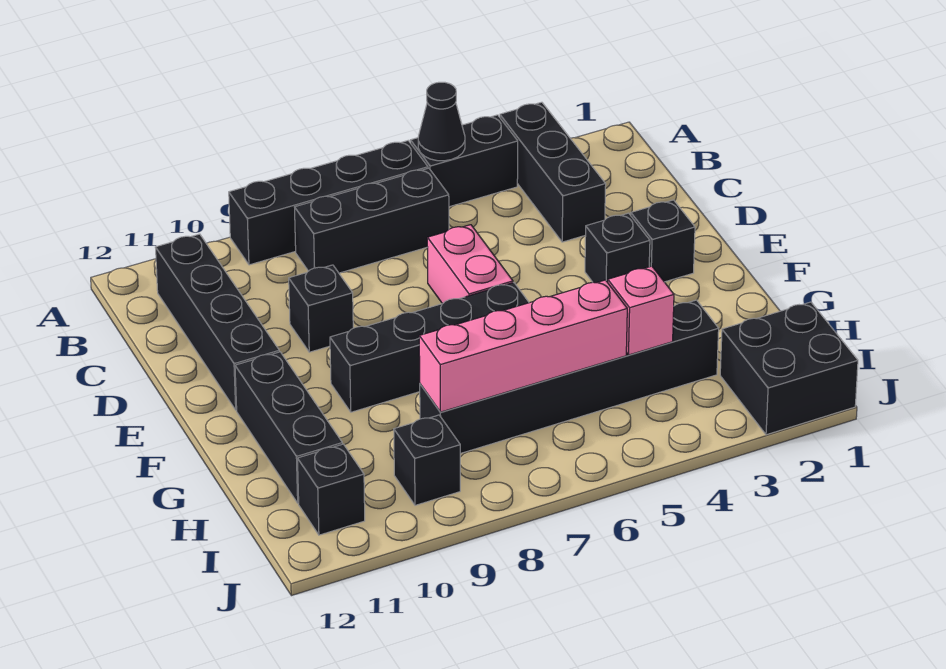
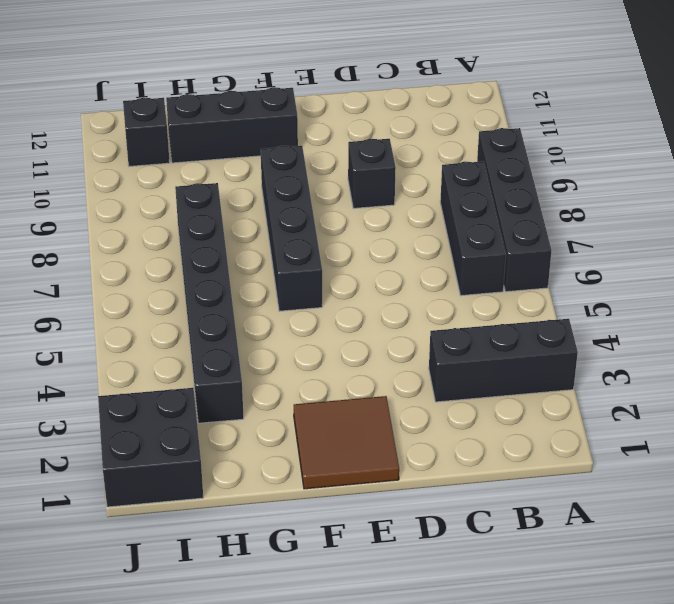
brown tile E1:F2 level 1 -> black brick E2 level 1
none -> black brick A4:A5 level 1
none -> black brick B11:E11 level 1
none -> pink brick D6:E6 level 1

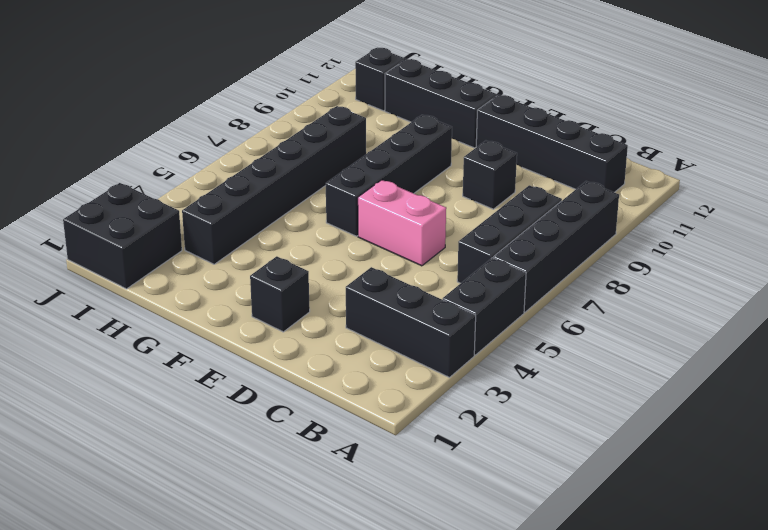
none -> black brick E3 level 1
none -> black brick I9 level 1
none -> black cone A5 level 2

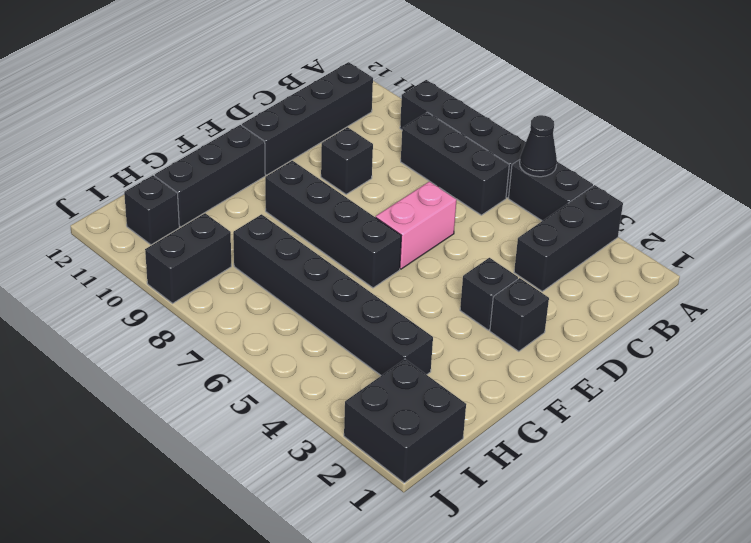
black brick I9:J9 level 1 -> black brick I9 level 1
none -> pink brick H4 level 2
none -> pink brick H5:H8 level 2

